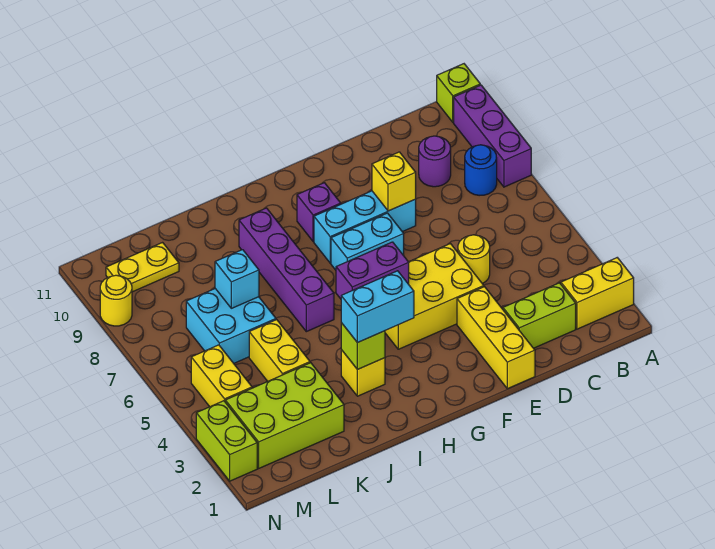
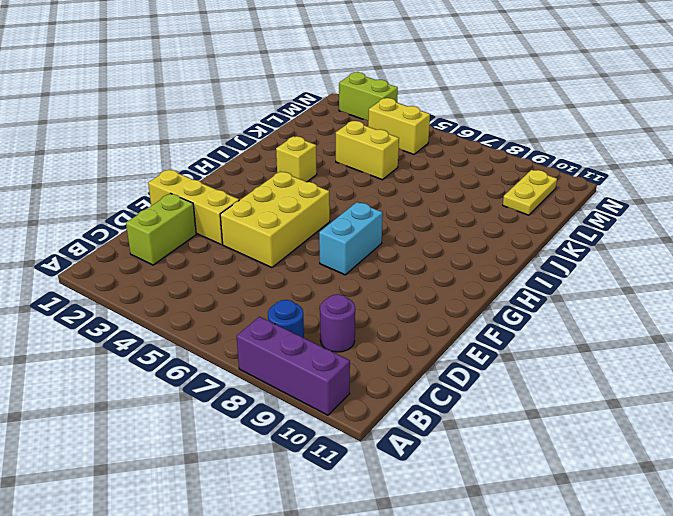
none -> yellow brick A2:B2 level 1
none -> lime brick A11 level 1
none -> yellow round brick D5 level 1

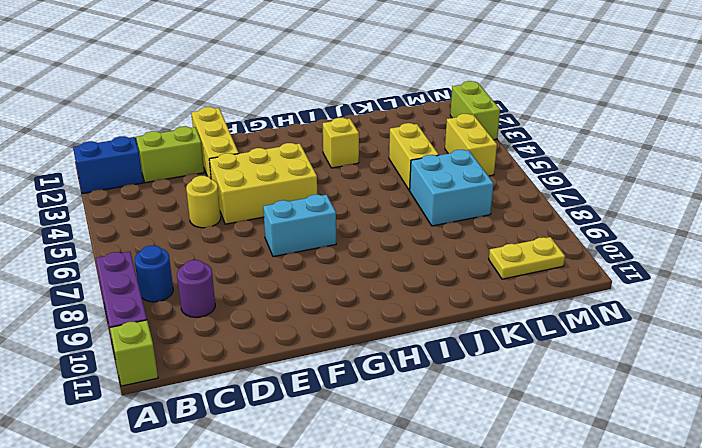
blue brick A2:B2 level 1 -> yellow brick A2:B2 level 1
none -> cyan brick E8:G8 level 1
none -> purple brick G9 level 1
none -> purple brick I6:I9 level 1

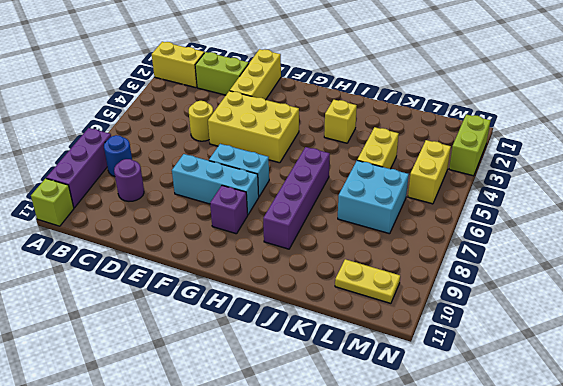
none -> lime brick K2:M3 level 1
none -> yellow round brick N9 level 1
none -> yellow brick E8 level 2

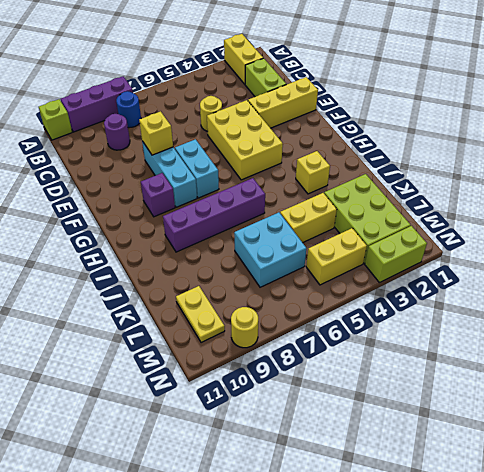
none -> purple brick G5:H5 level 2
none -> lime brick I3 level 2
none -> cyan brick K7 level 2

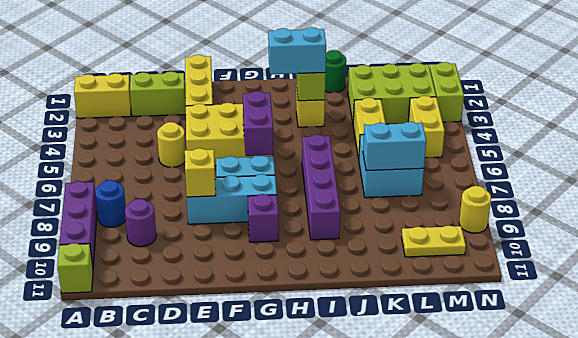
purple brick G5:G6 level 2 -> purple brick G5:H5 level 2
green round brick J1 level 1 -> none
cyan brick K7:L7 level 2 -> cyan brick K7 level 2

